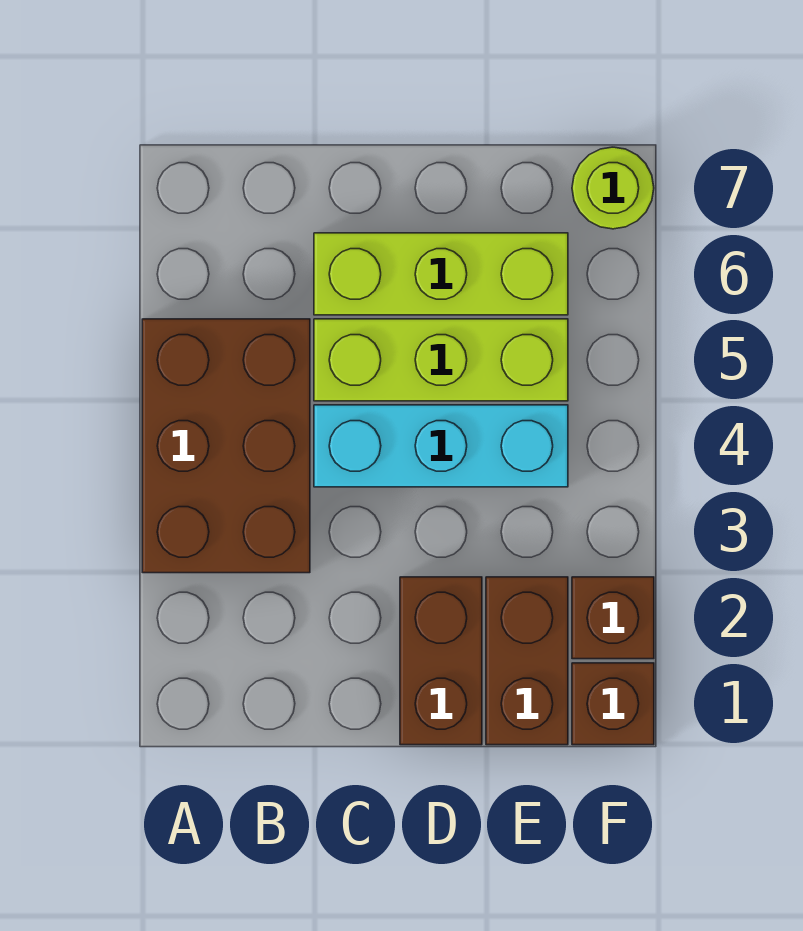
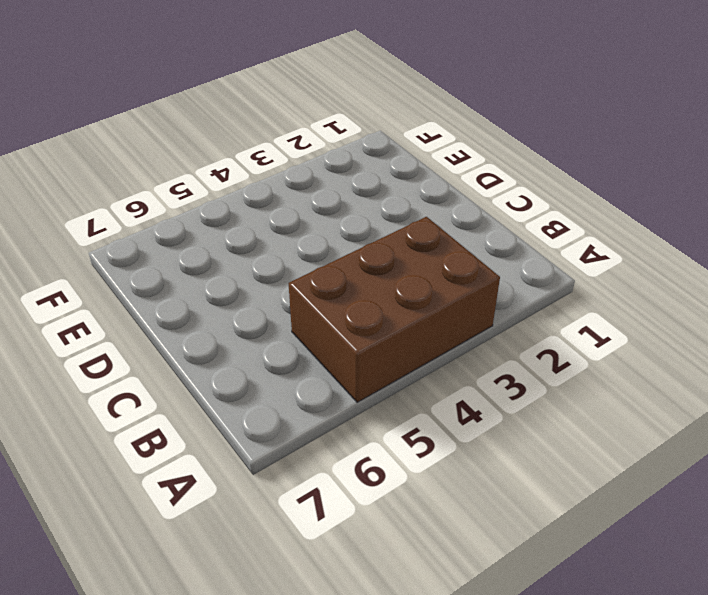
none -> cyan brick C4:E4 level 1
none -> lime brick C5:E5 level 1

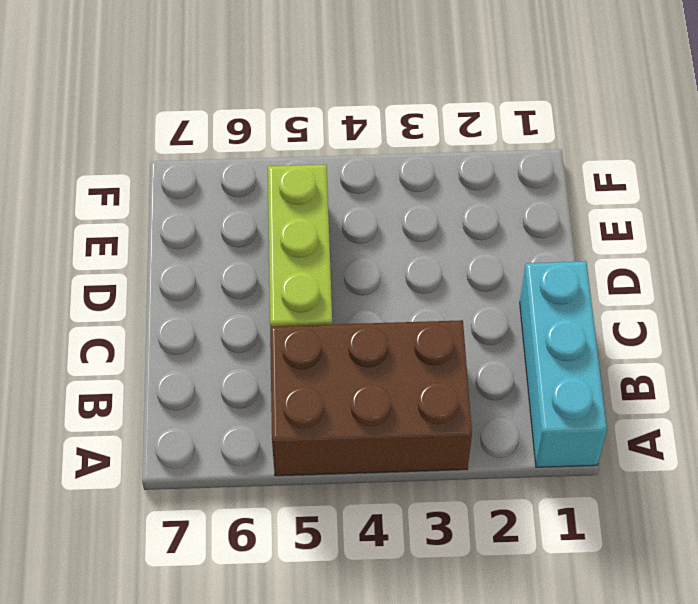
cyan brick A1:C1 level 1 -> cyan brick C4:E4 level 1
none -> lime brick C6:E6 level 1
none -> brown brick D1:D2 level 1

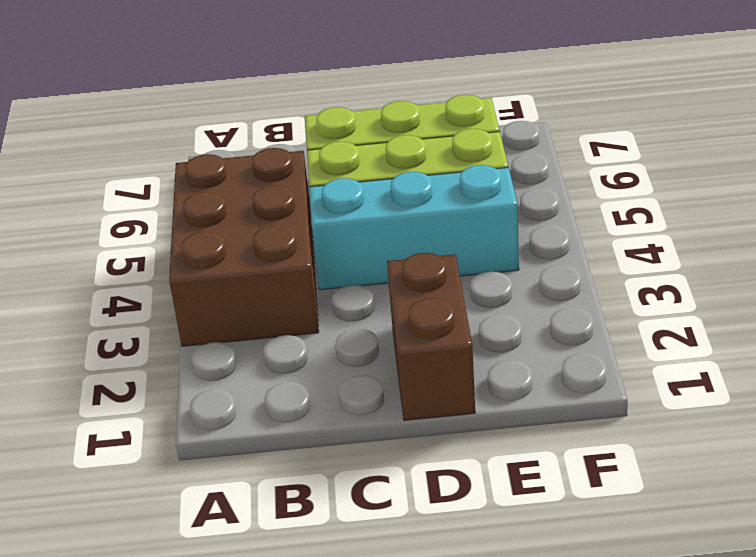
none -> brown brick E1:E2 level 1
none -> brown brick F1 level 1

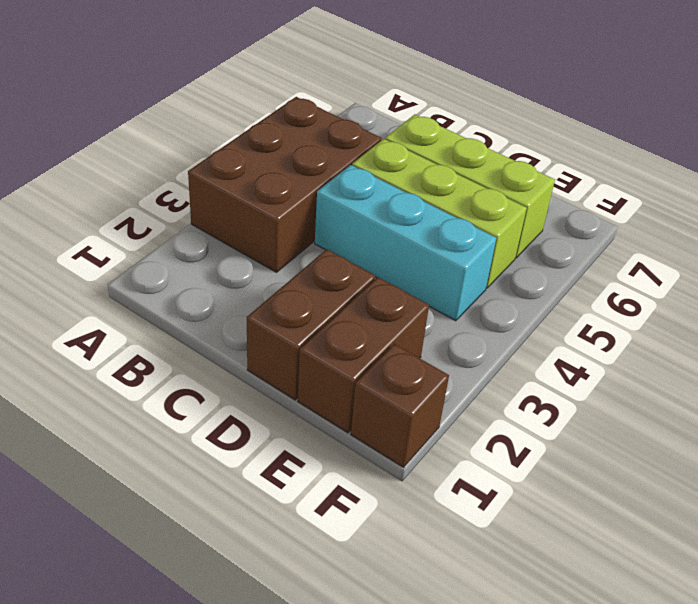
none -> brown brick F2 level 1
none -> lime round brick F7 level 1

